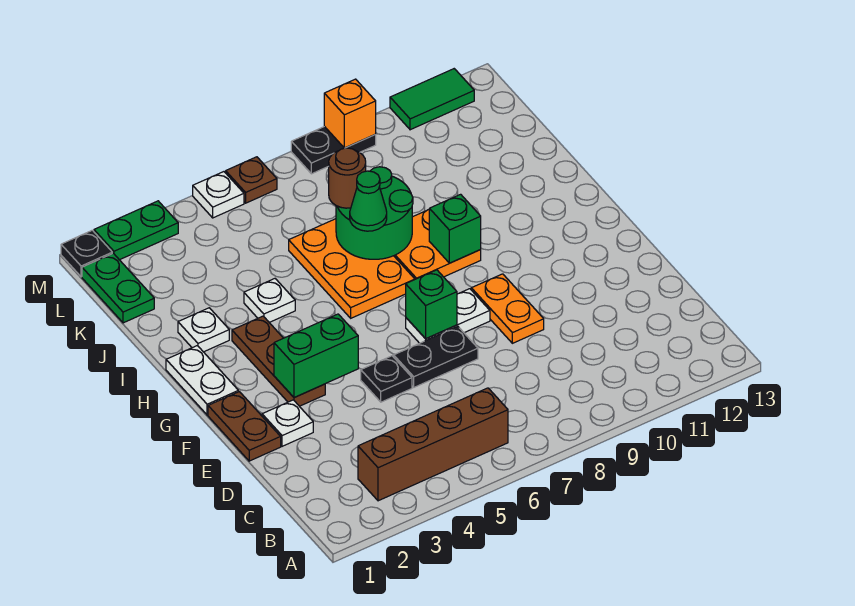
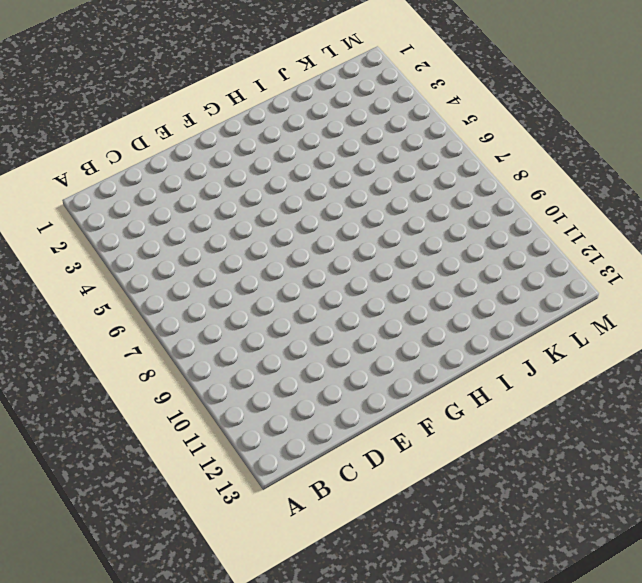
none -> brown brick B3:B6 level 1
none -> brown plate E1:F1 level 1
none -> white plate E2 level 1

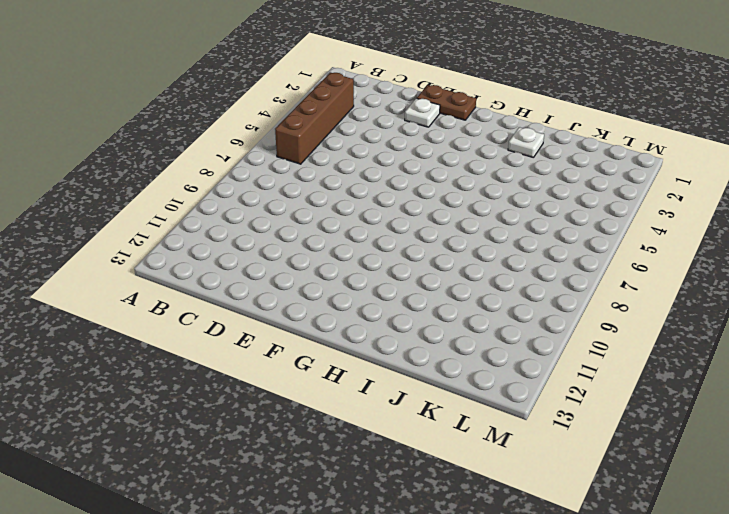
none -> black plate E5 level 1
none -> black plate E6:E7 level 1
none -> orange plate E9:F9 level 1

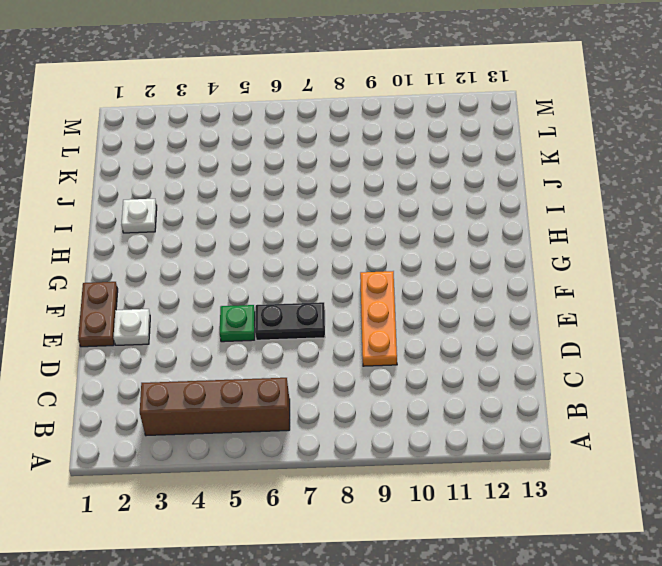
orange plate D9:F9 level 1 -> orange plate E9:F9 level 1
green plate E5 level 1 -> black plate E5 level 1
none -> brown plate F3:H3 level 1
none -> white plate F7:F8 level 1
none -> white plate G1:H1 level 1

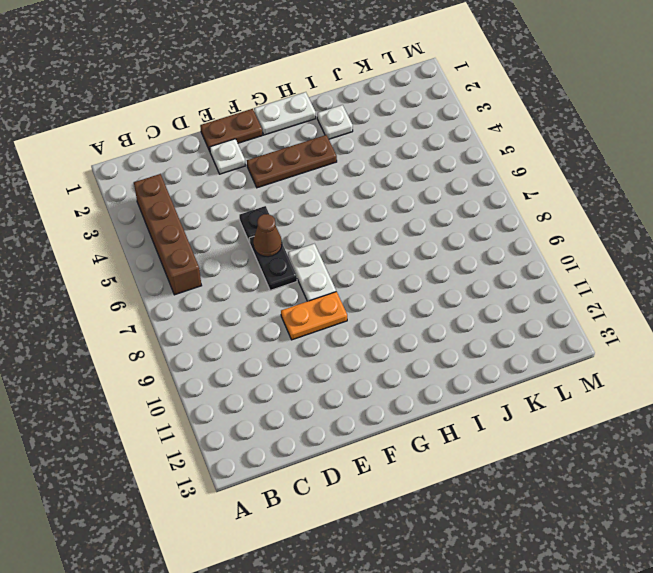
brown cone E6 level 2 -> none
none -> orange plate H6:J7 level 1
none -> orange plate H8:I9 level 1
none -> white plate I4 level 1

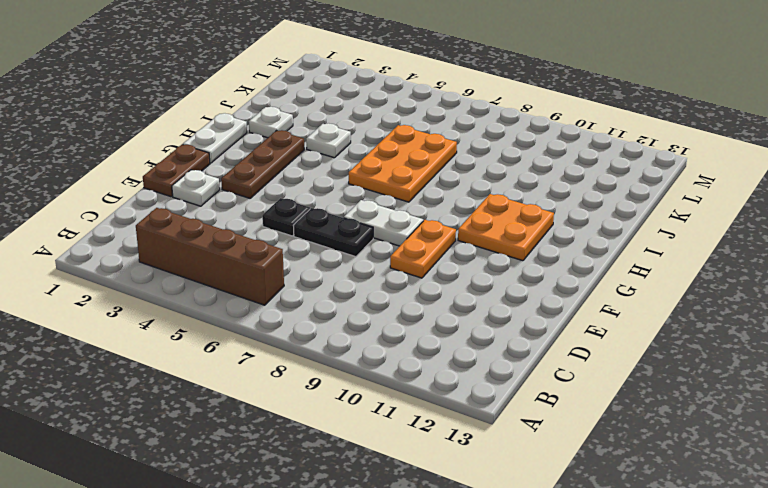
orange plate G10:H11 level 1 -> orange plate H8:I9 level 1
none -> green plate K1:L1 level 1
none -> black plate M1 level 1
none -> green plate M2:M3 level 1

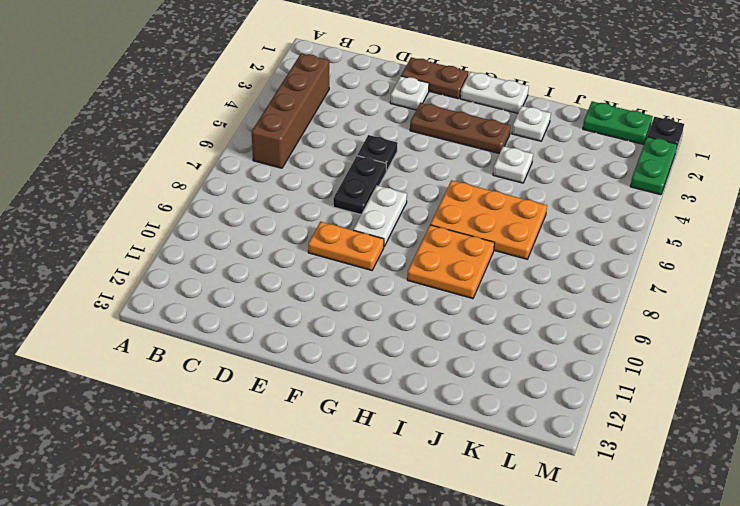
none -> white plate M5 level 1
none -> brown plate M6 level 1
none -> black plate M8:M9 level 1

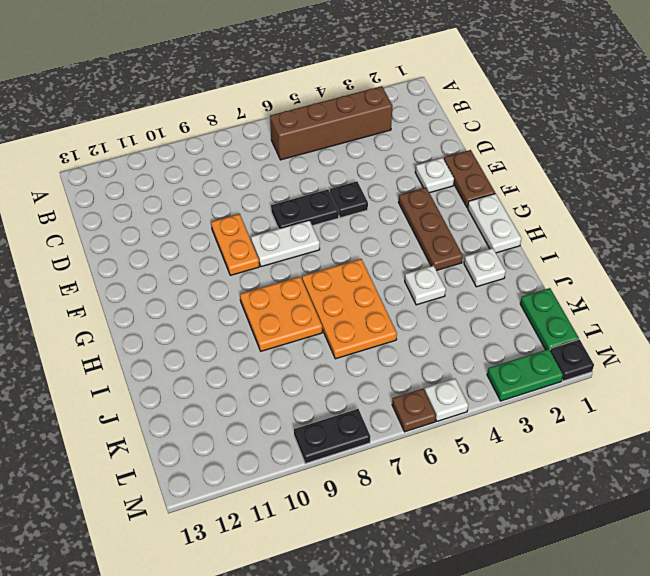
none -> green tile M11:M12 level 1
none -> green brick F3:F4 level 2
none -> green brick F7 level 2

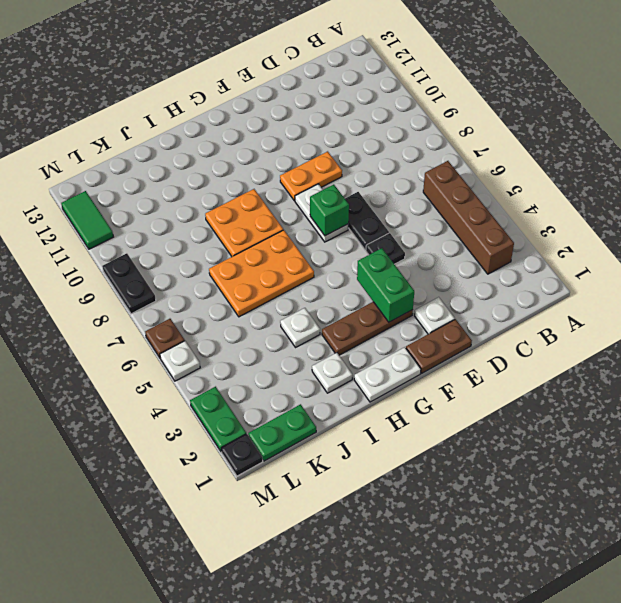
none -> green brick H9 level 2
none -> green round brick I7:J8 level 2
none -> orange brick M9 level 2

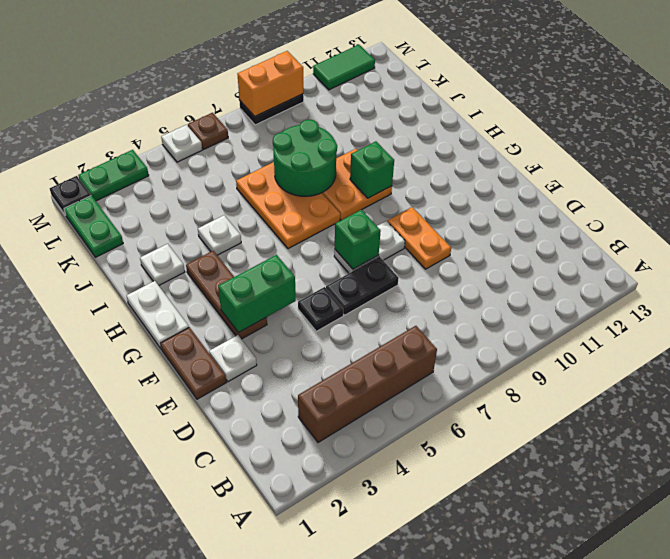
orange brick M8:M9 level 2 -> orange brick M9 level 2
none -> green cone I7 level 3
none -> brown round brick J7 level 3

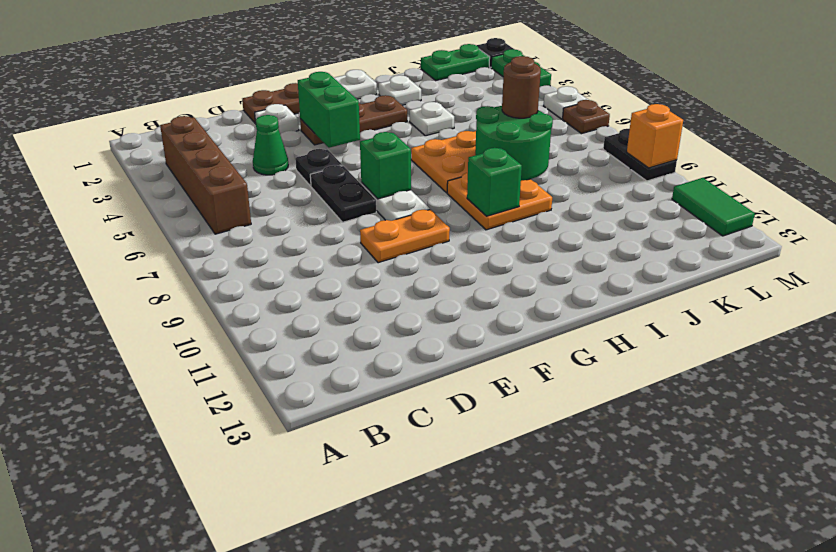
green cone D4 level 1 -> green cone I7 level 3

